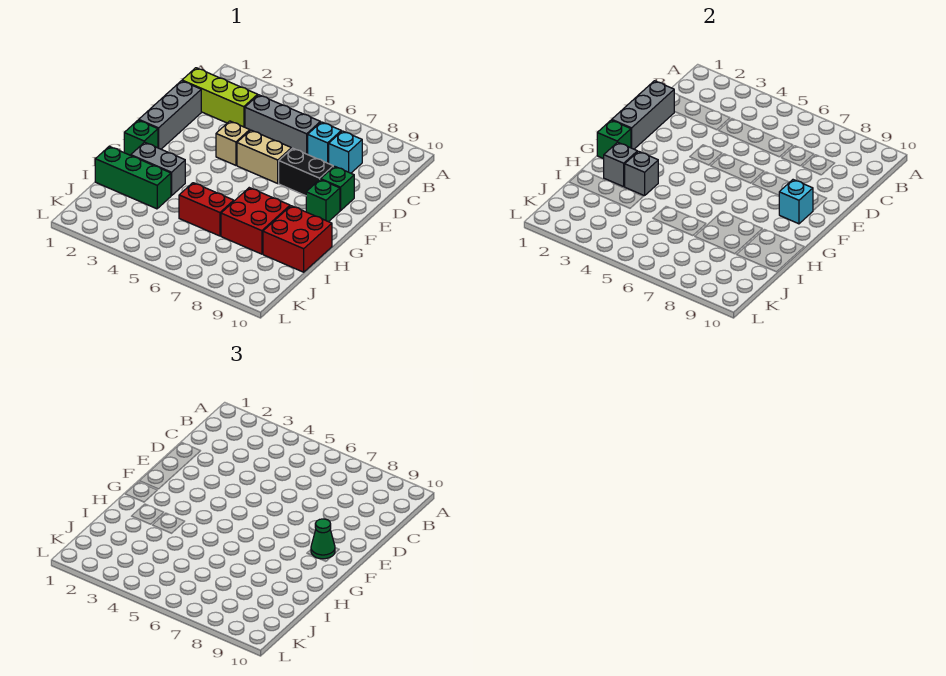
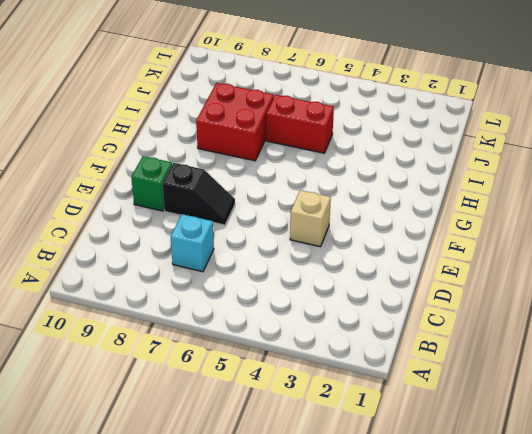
black slope E7:E8 level 1 top 8 -> black brick E7:E8 level 1
none -> lime brick C1:C3 level 1
none -> grey brick C4:C6 level 1
none -> cyan brick C8 level 1

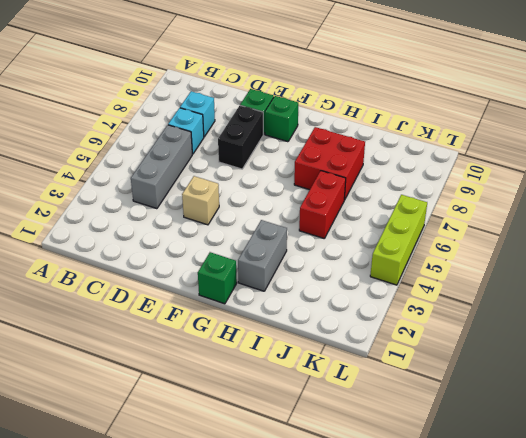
lime brick L4:L6 level 1 -> lime brick C1:C3 level 1
none -> grey brick D1:F1 level 1
none -> tan brick E5:E6 level 1
none -> red brick H9:I10 level 1

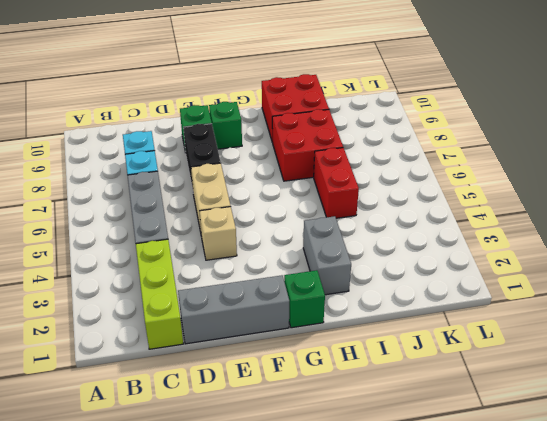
none -> green brick I1:I3 level 1
none -> grey brick D1:F1 level 2
none -> cyan brick F9 level 2

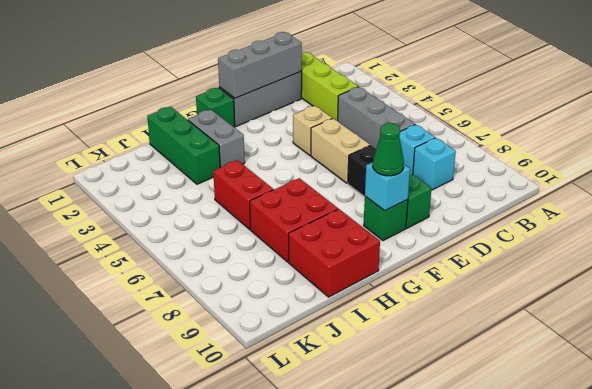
none -> green brick G1 level 2
none -> grey brick H2 level 2
none -> grey brick H3 level 2

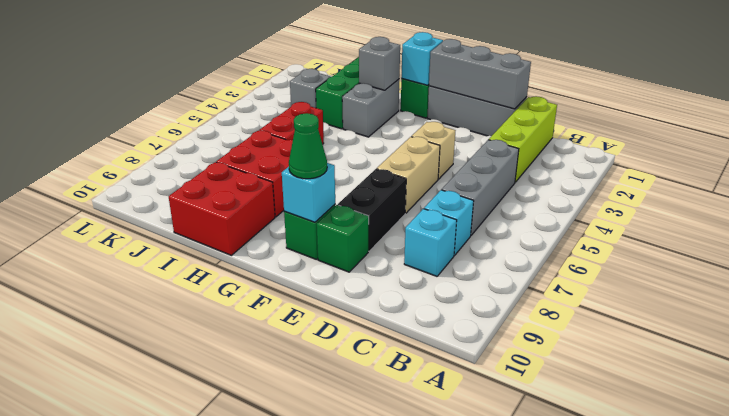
cyan brick G1 level 2 -> green brick G1 level 2
grey brick J3 level 1 -> grey brick H3 level 2

